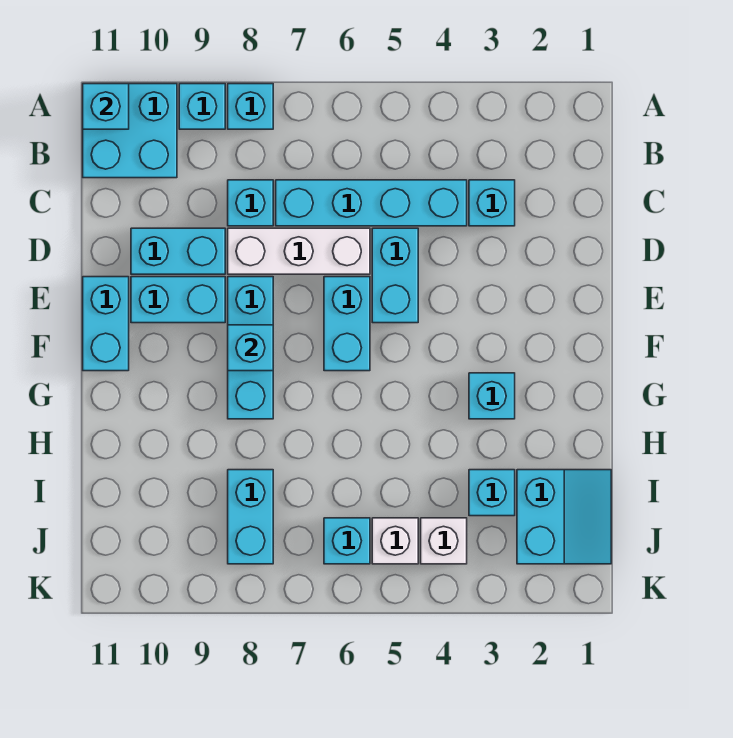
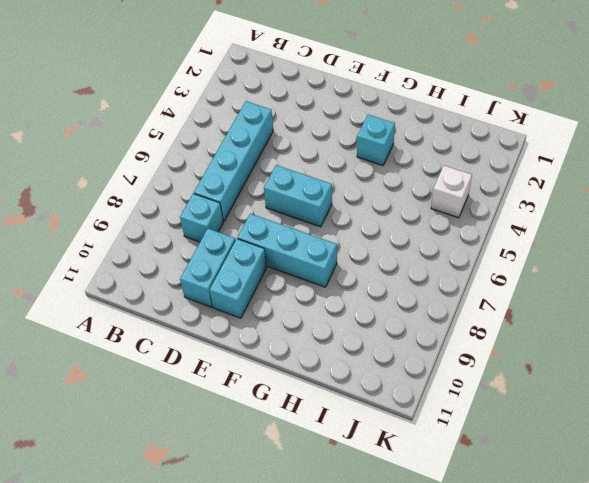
none -> cyan brick A8 level 1
none -> cyan brick A9 level 1
none -> cyan brick A10:B11 level 1

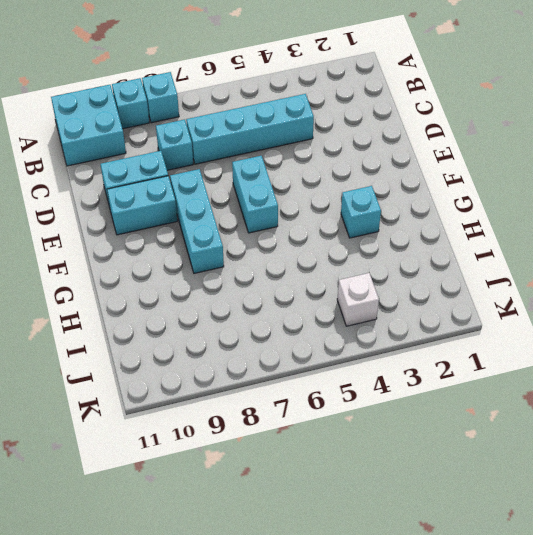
none -> cyan brick C3 level 1
none -> cyan brick D5:E5 level 1
none -> white brick D6:D8 level 1

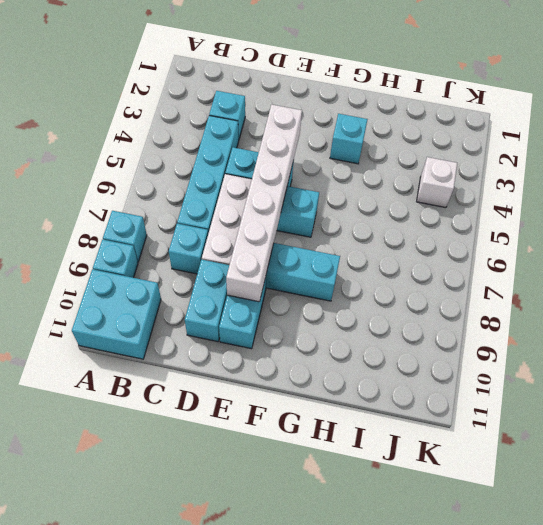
white brick E4:E9 level 2 -> none
none -> cyan brick E11:F11 level 1
none -> cyan slope I1:J2 level 1 top 2
none -> cyan brick I3 level 1

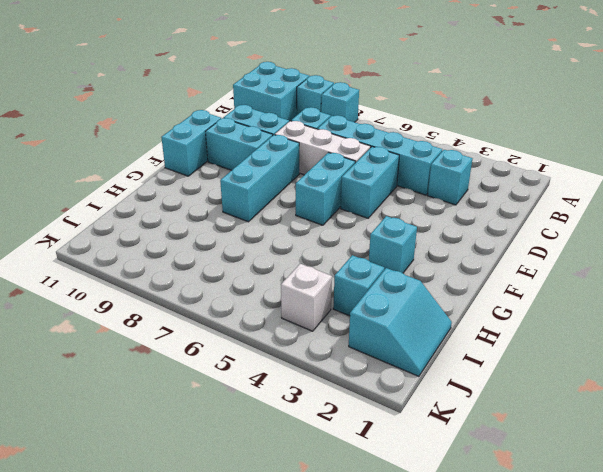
none -> cyan brick I8:J8 level 1
none -> white brick J5 level 1
none -> cyan brick J6 level 1

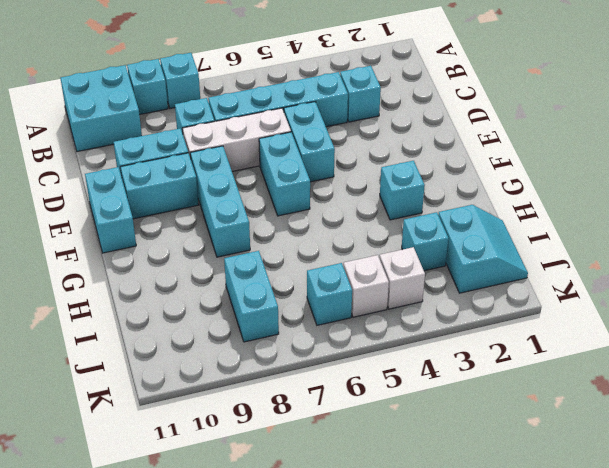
none -> cyan brick A11 level 2
none -> cyan brick F8 level 2

